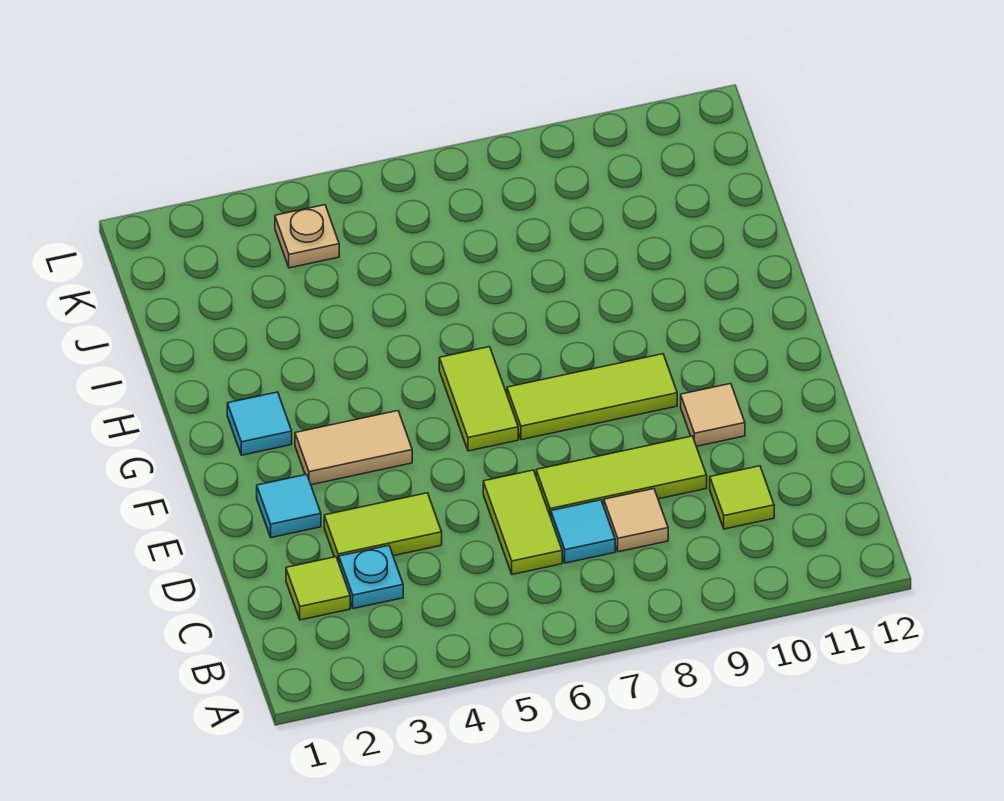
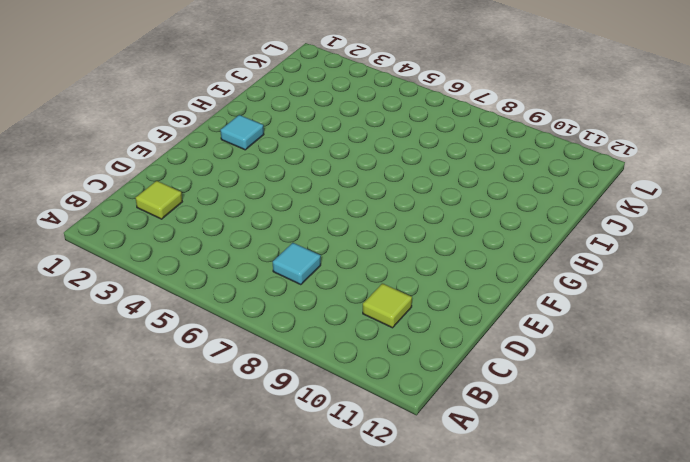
none -> cyan plate C3 level 1
none -> lime tile C6:D6 level 1
none -> tan tile C8 level 1

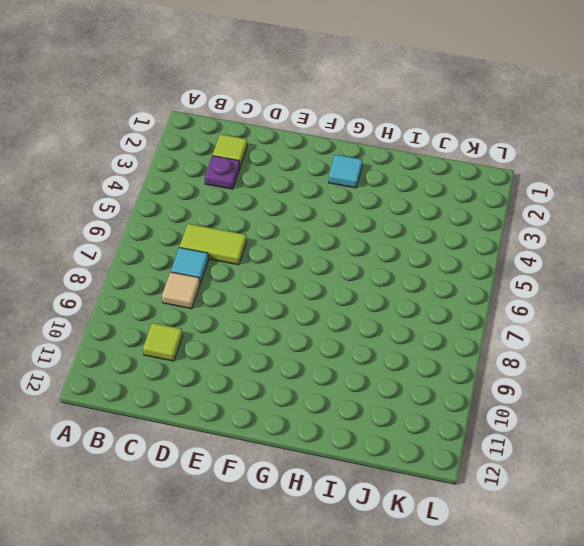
purple plate C3 level 1 -> cyan plate C3 level 1
none -> lime tile D3:D4 level 1
none -> lime tile D7:D9 level 1
none -> cyan tile E2 level 1

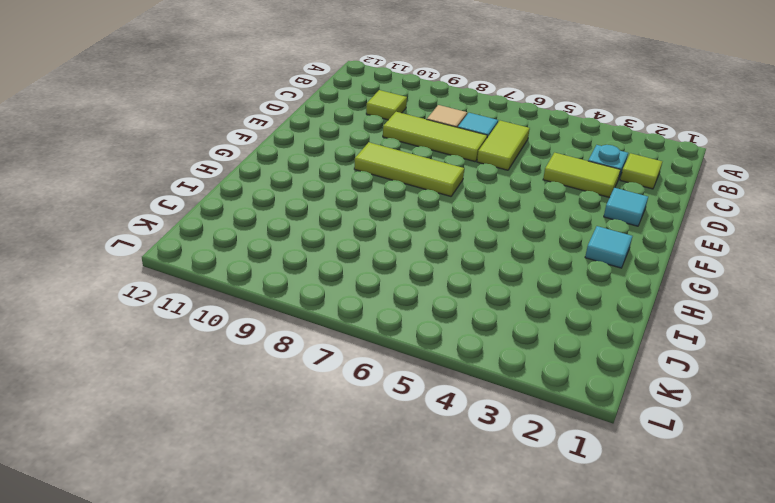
none -> tan tile E10 level 1
none -> tan tile F3:F4 level 1
none -> lime tile F6:G6 level 1

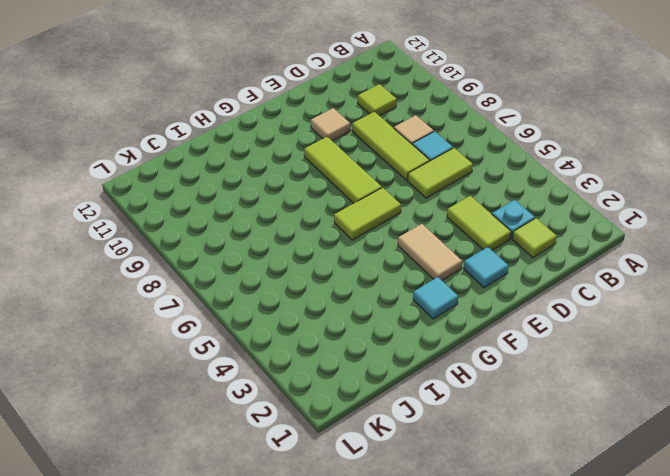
none -> tan plate K4 level 1

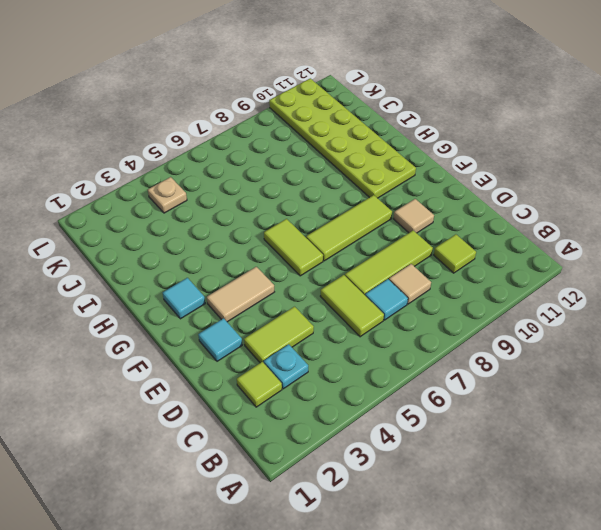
lime plate G10:L11 level 1 -> none

